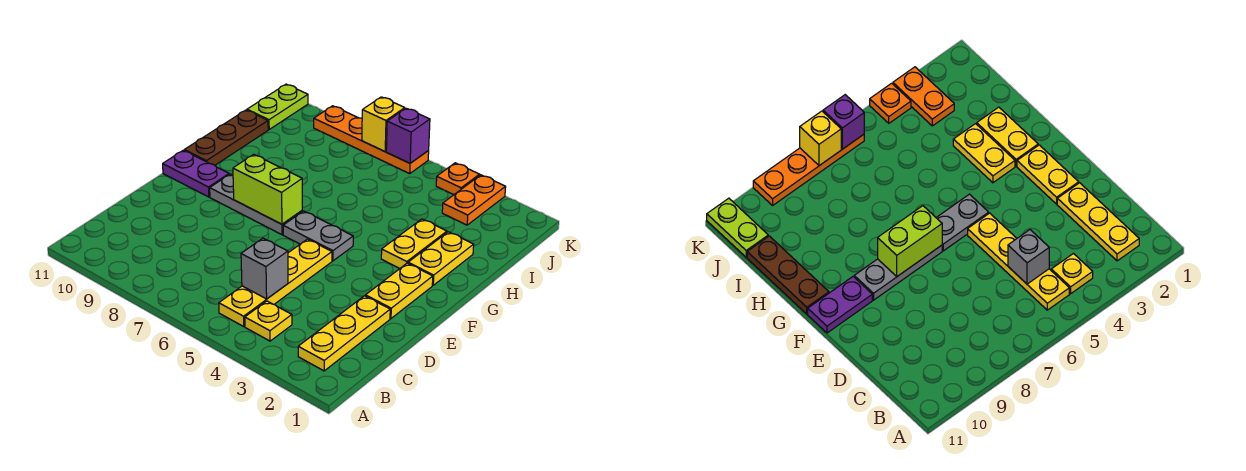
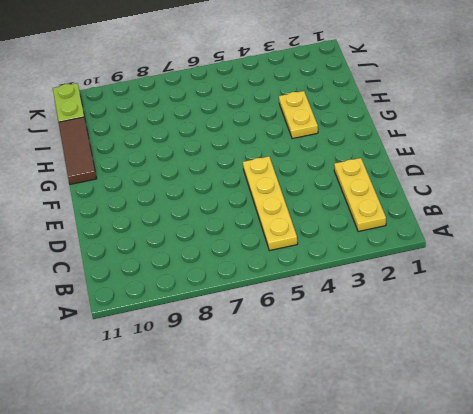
brown tile G11:I11 level 1 -> brown plate G11:I11 level 1
none -> yellow plate B4 level 1
none -> yellow plate E2:F2 level 1
none -> grey plate F5:F6 level 1

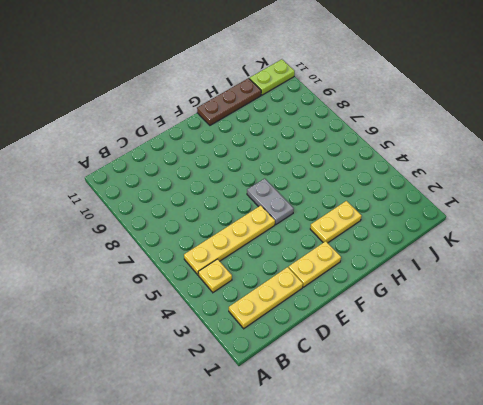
none -> grey plate F7:F9 level 1
none -> purple plate F10:F11 level 1
none -> yellow plate G2:H2 level 1

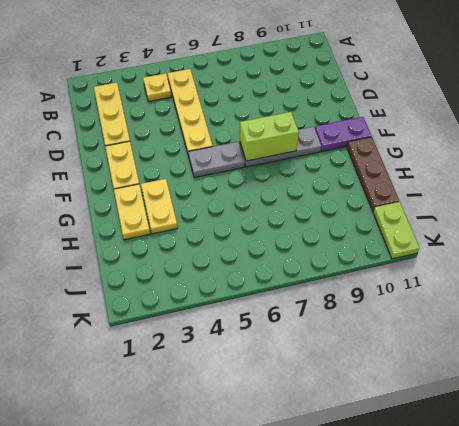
none -> orange plate J3:K3 level 1
none -> orange plate K4 level 1
none -> orange plate K6:K9 level 1

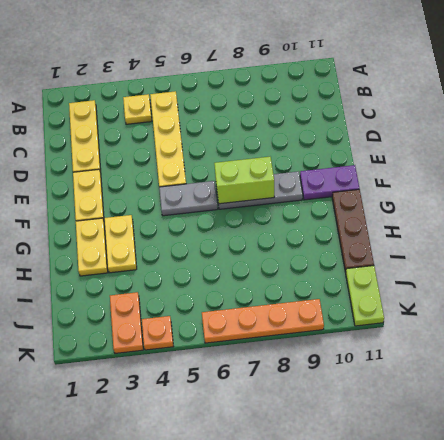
none -> grey brick C5 level 2
none -> purple brick K6 level 2
none -> yellow brick K7 level 2

